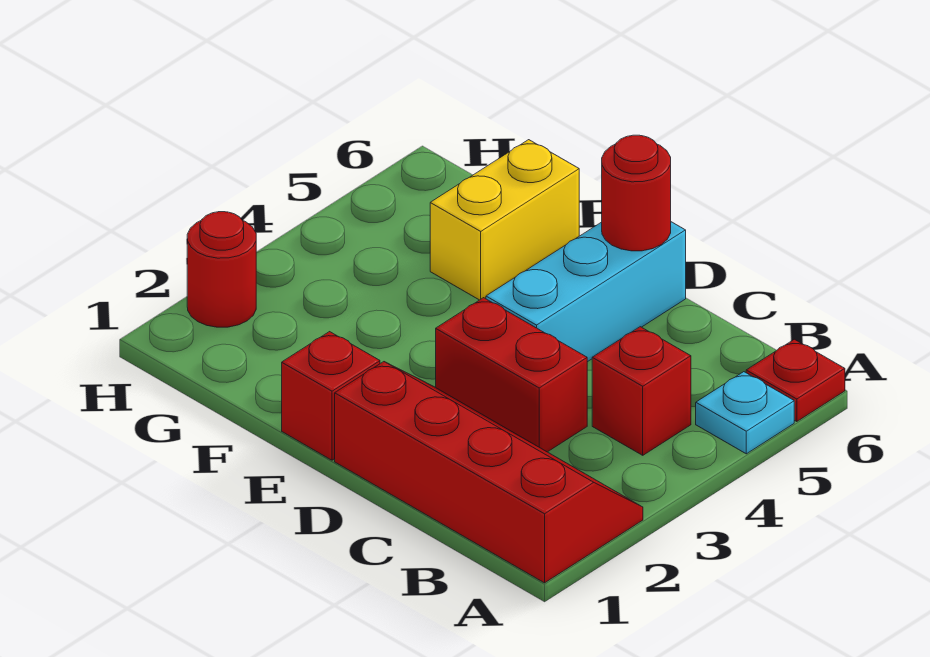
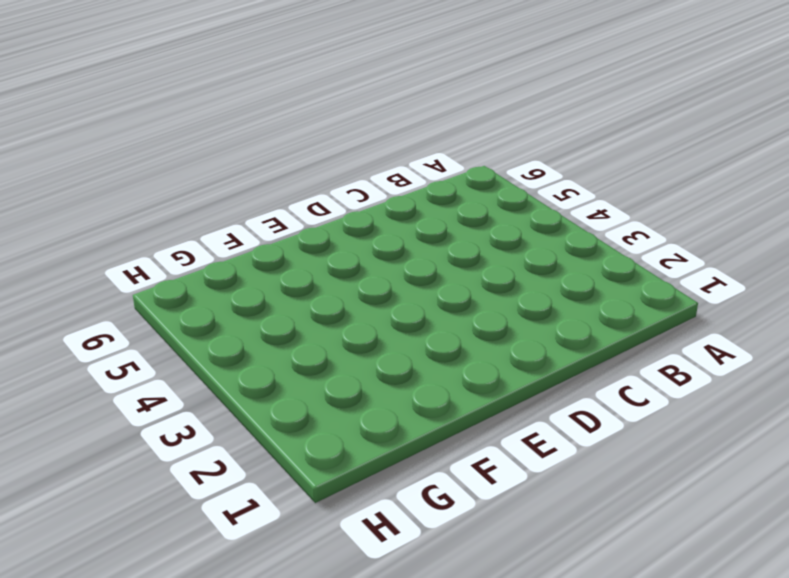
none -> red slope A1:D2 level 1 top 1
none -> cyan plate A5 level 1

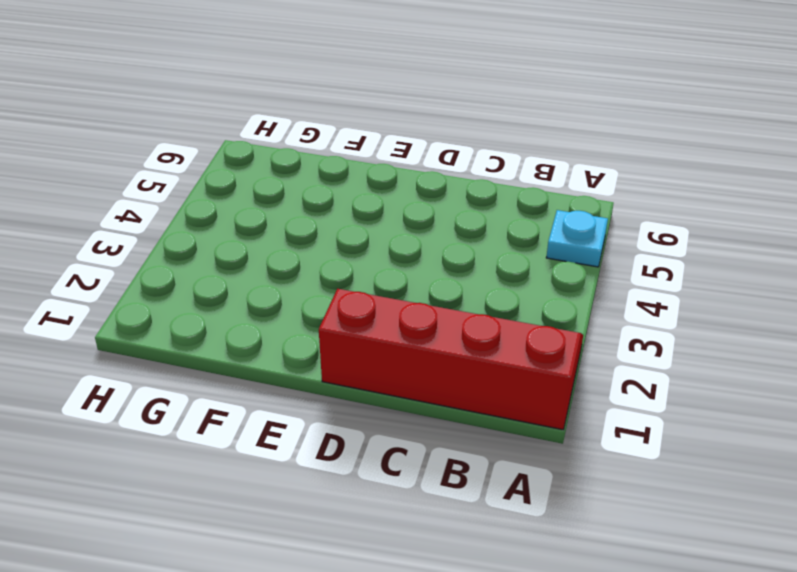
none -> red plate A6 level 1
none -> red brick B4 level 1

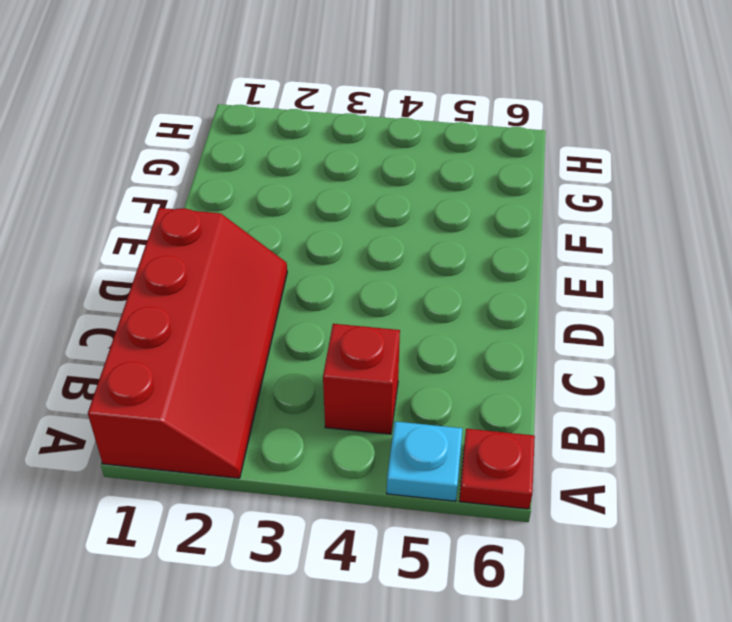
none -> red brick C3:D3 level 1
none -> cyan brick D4:D6 level 1

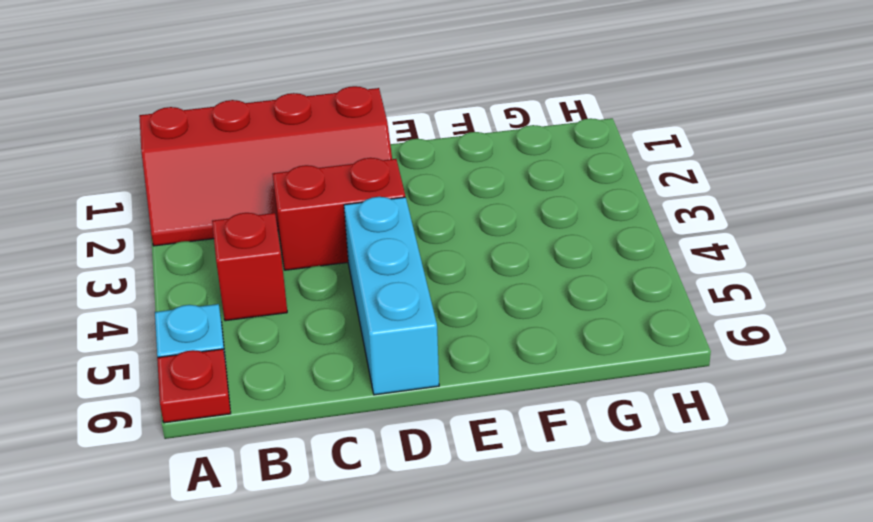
none -> red brick E1 level 1
none -> yellow brick F5:F6 level 1

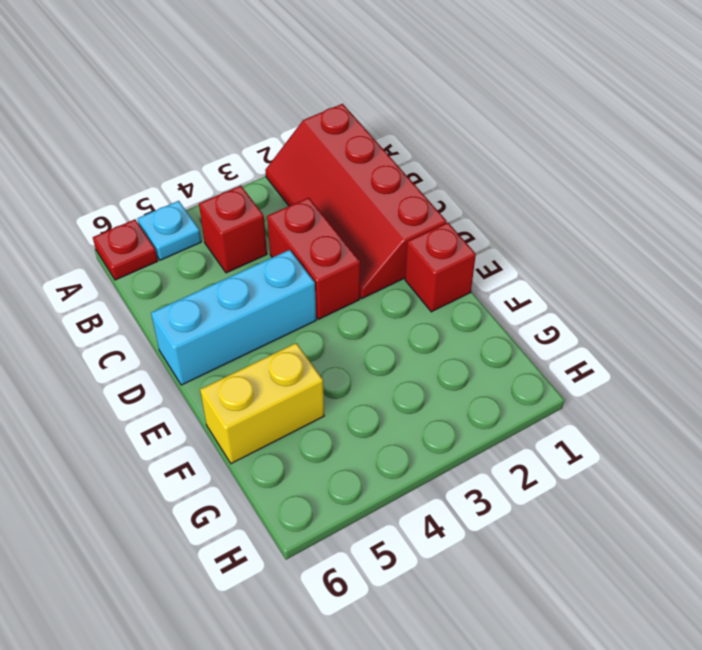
none -> red round brick H2 level 1
none -> red round brick D6 level 2

